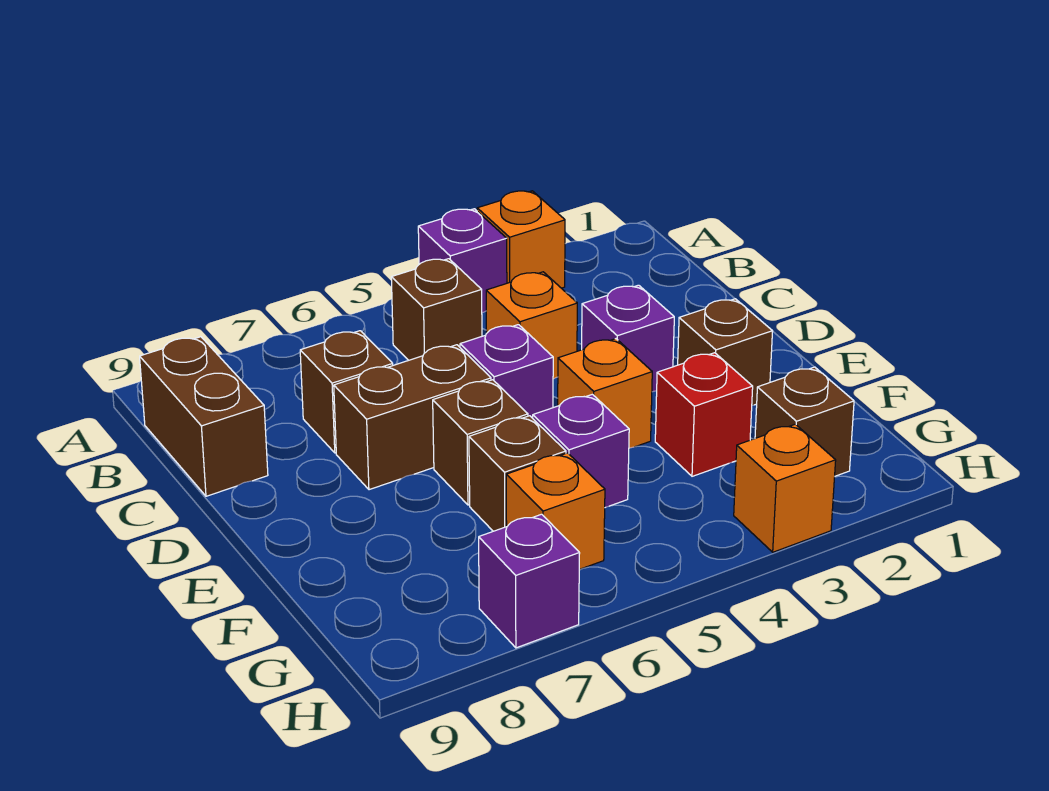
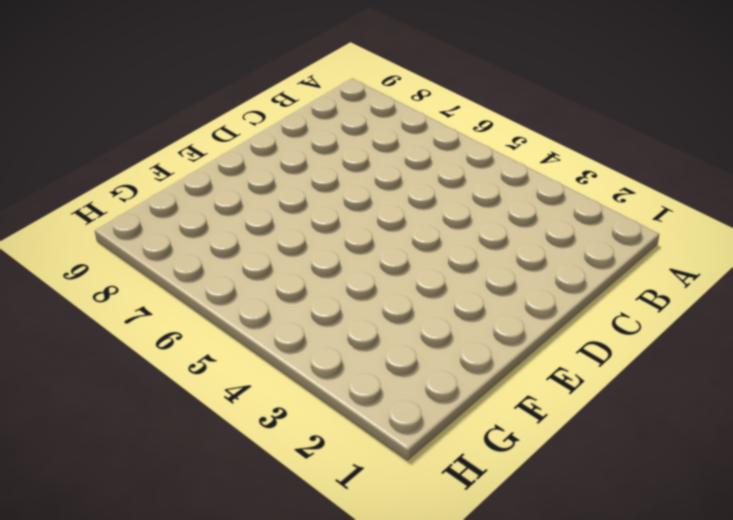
none -> orange brick A3 level 1
none -> purple brick A4 level 1
none -> brown brick B5 level 1

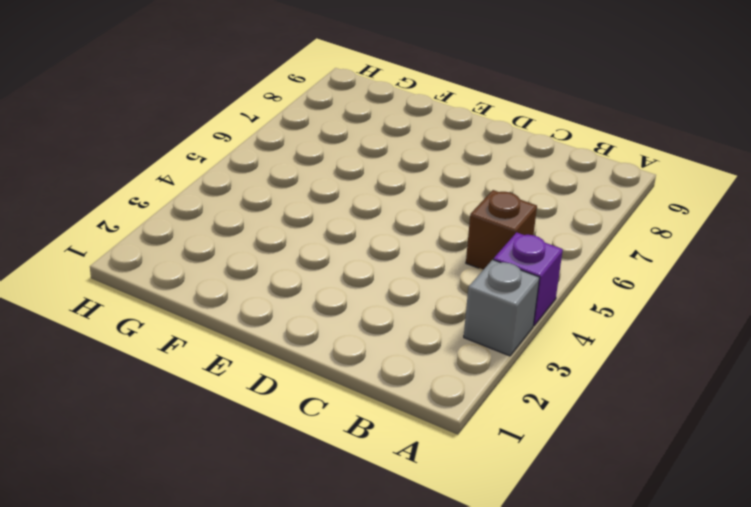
grey brick A3 level 1 -> orange brick A3 level 1
none -> brown brick B9:C9 level 1
none -> orange brick C4 level 1
none -> brown brick C7 level 1

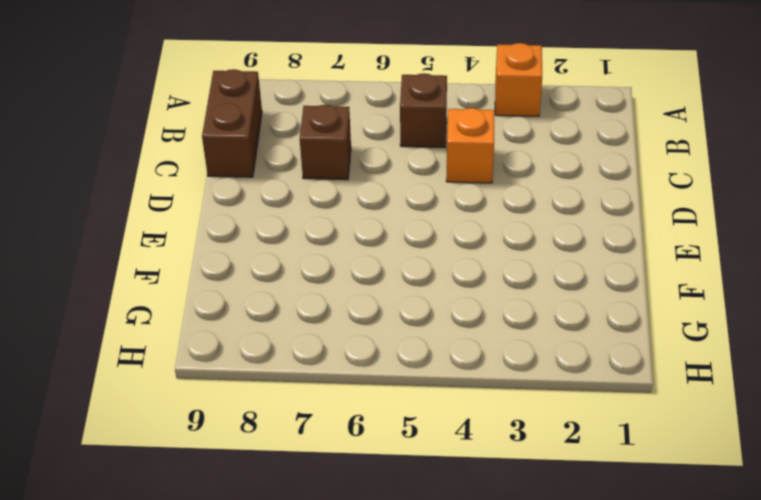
none -> purple brick A4 level 1
none -> purple brick D3 level 1
none -> purple brick D5 level 1

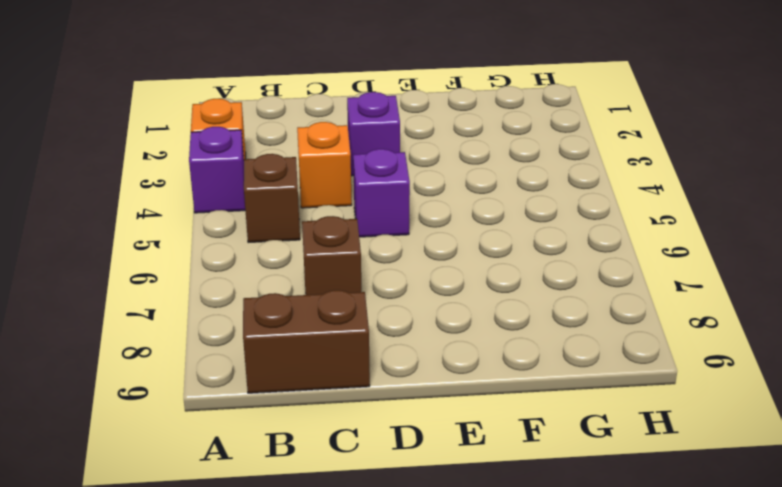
none -> brown brick D6:D7 level 1
none -> brown brick E2 level 1
none -> orange brick E4 level 1

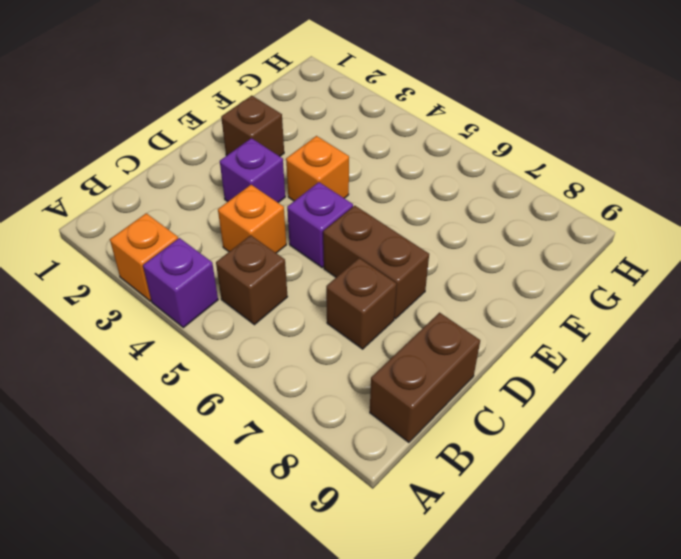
none -> brown brick E6 level 1
none -> red brick F3 level 1
none -> purple brick F5 level 1

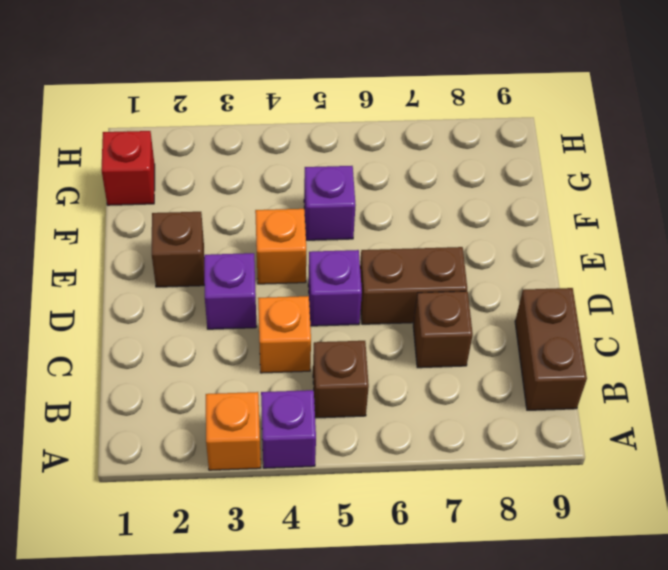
red brick G1 level 1 -> red brick F3 level 1
none -> brown brick E6 level 1
none -> brown brick F6 level 1
none -> brown brick G2 level 1

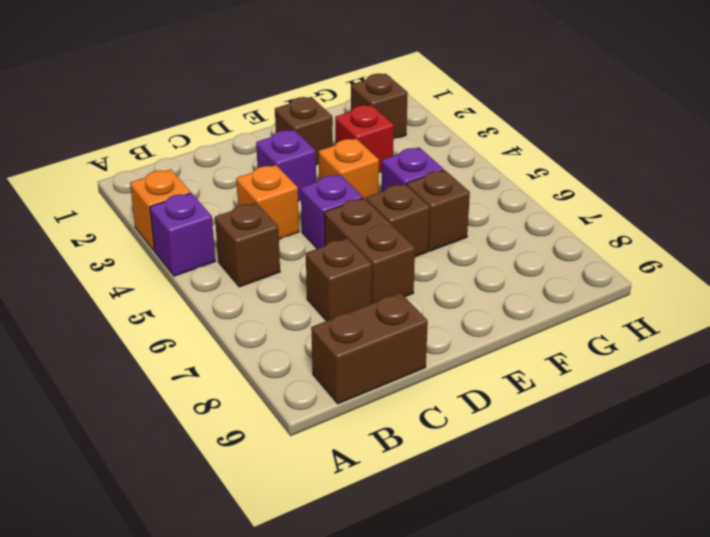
none -> orange brick G6 level 1
none -> orange brick H3 level 1
none -> purple brick H7 level 1

